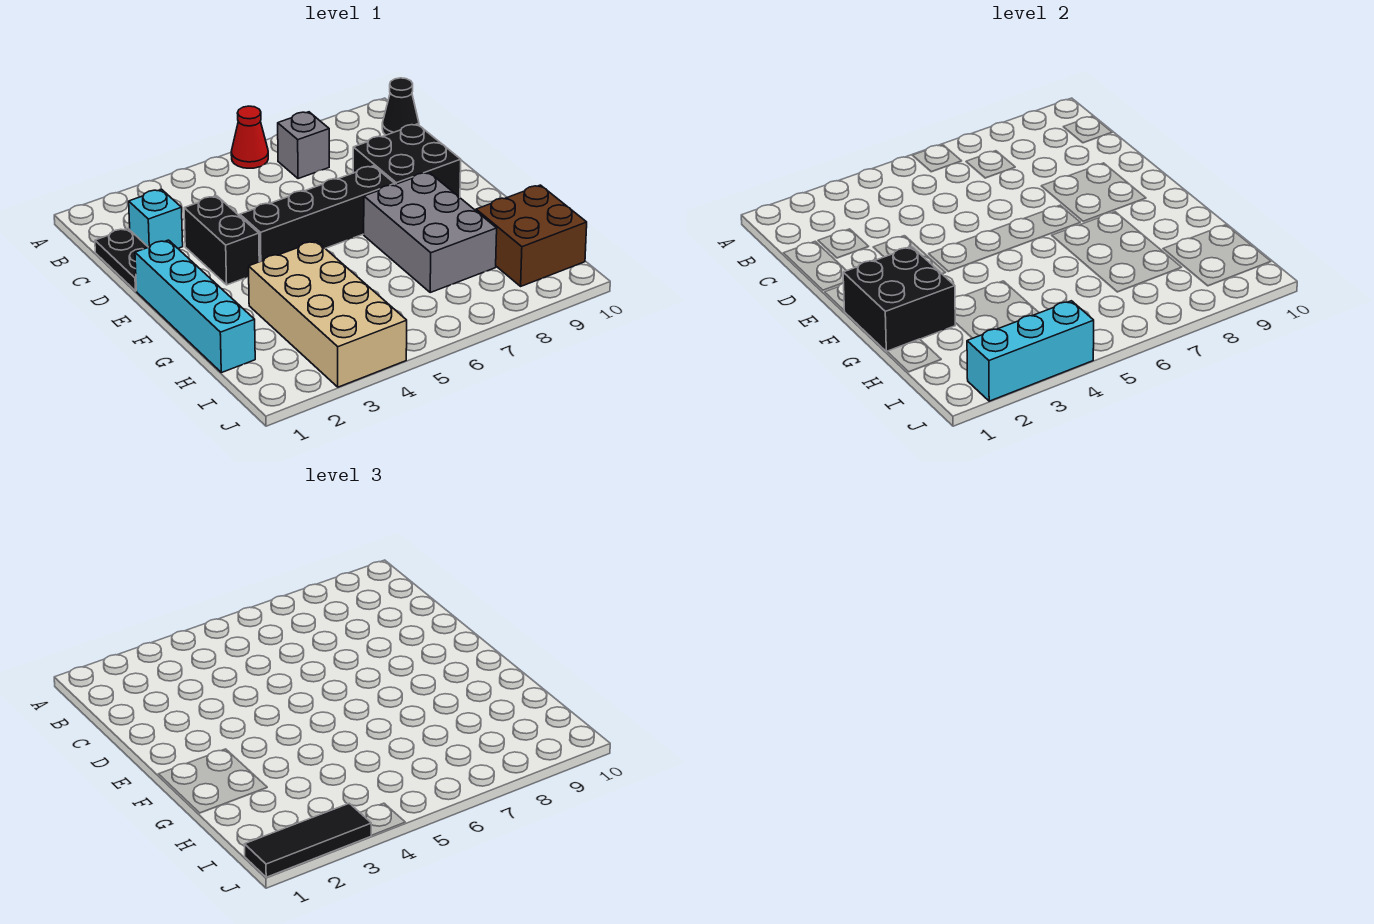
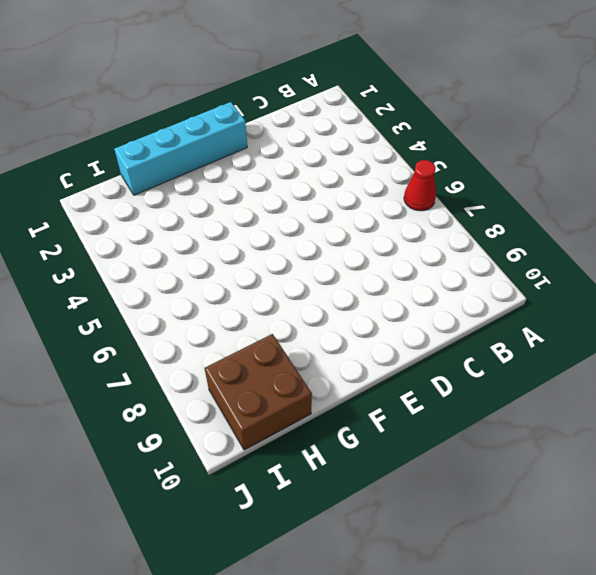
none -> grey brick B7 level 1
none -> black cone B10 level 1
none -> black plate C1:D1 level 1

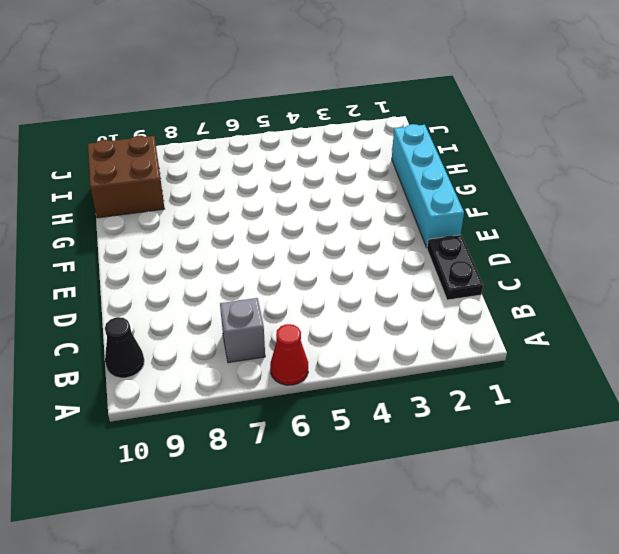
none -> cyan brick C2 level 1
none -> black brick D3:E3 level 1
none -> black brick D8:E9 level 1

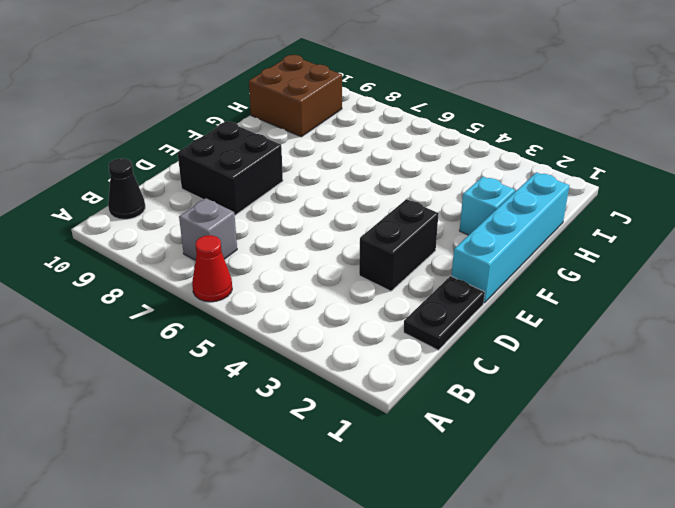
cyan brick G2 level 1 -> cyan brick C2 level 1
none -> black brick E4:E7 level 1
none -> grey brick F7:H8 level 1
none -> tan brick G3:J4 level 1

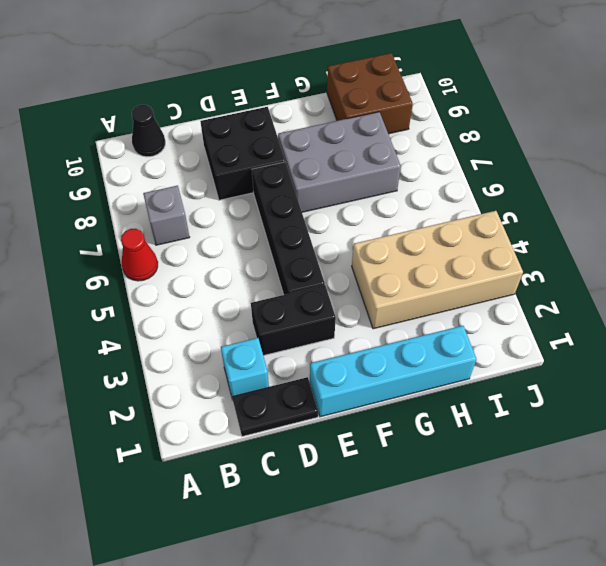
none -> black brick F1:G2 level 2
none -> cyan brick J2:J4 level 2
none -> black tile J1:J3 level 3

